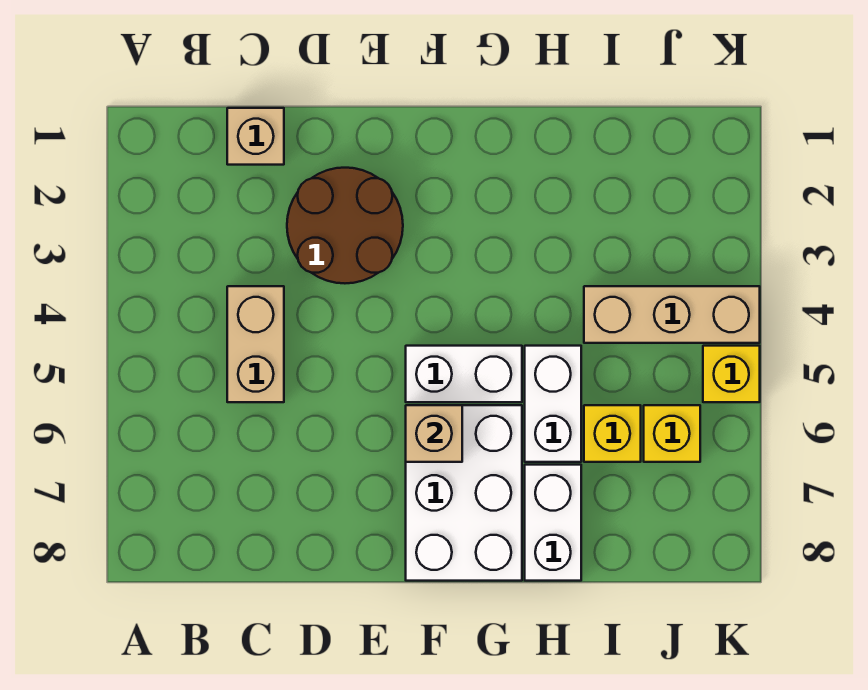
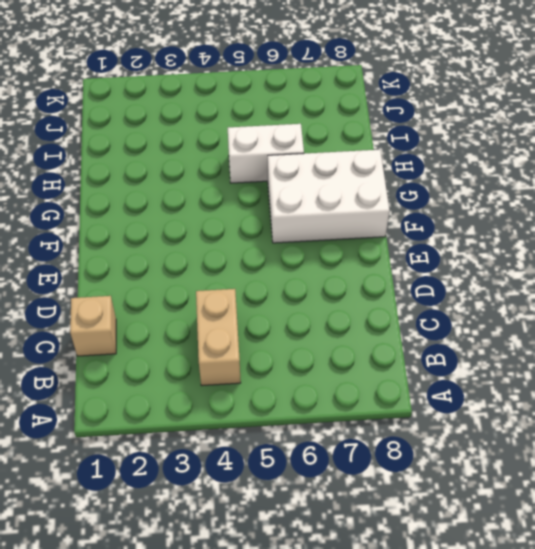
tan brick B4:C4 level 1 -> tan brick C4:C5 level 1
none -> brown round brick D2:E3 level 1
none -> white brick F5:G5 level 1
none -> white brick H7:H8 level 1

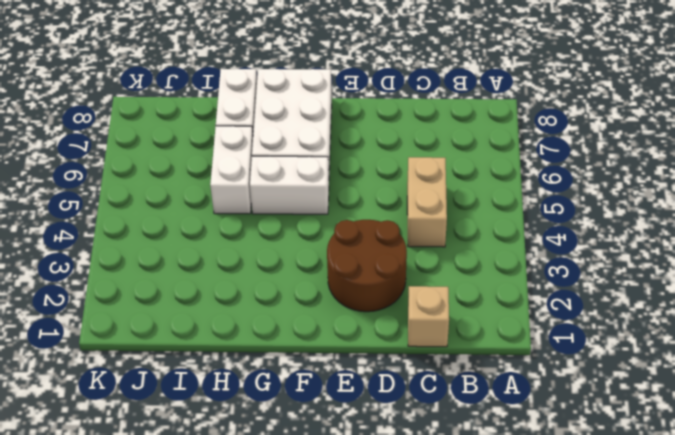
none -> tan brick I4:K4 level 1
none -> yellow brick I6 level 1
none -> yellow brick J6 level 1

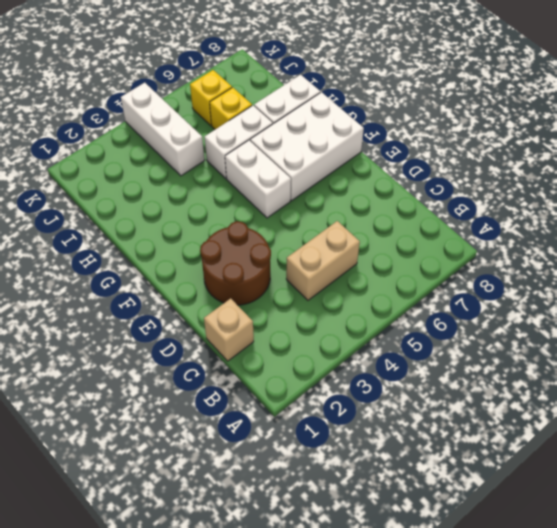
white brick I4:K4 level 1 -> tan brick I4:K4 level 1
none -> yellow brick K5 level 1
none -> tan brick F6 level 2

